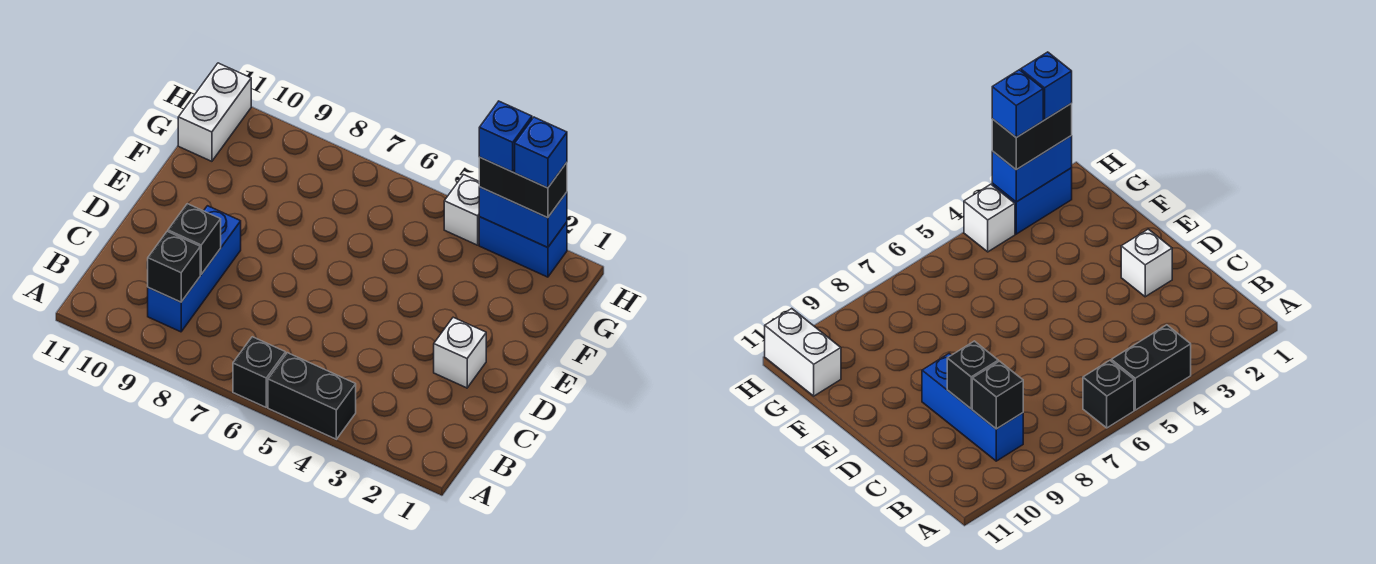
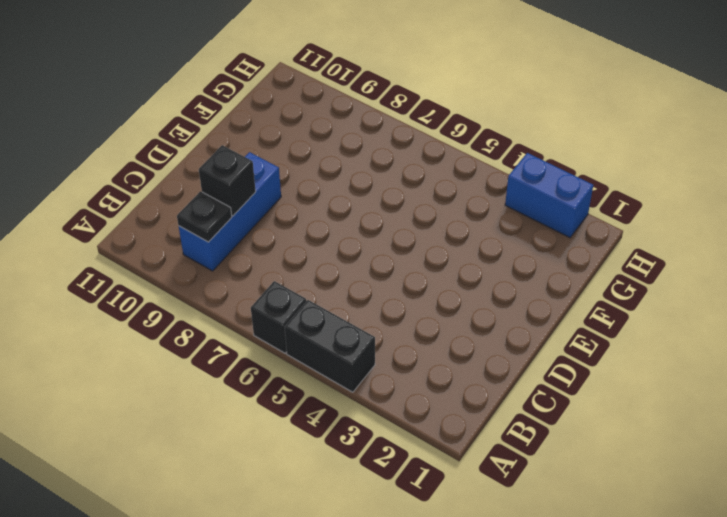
black plate B9 level 2 -> black brick B9 level 2
none -> white brick D2 level 1
none -> white brick G11:H11 level 1
none -> white brick H4 level 1

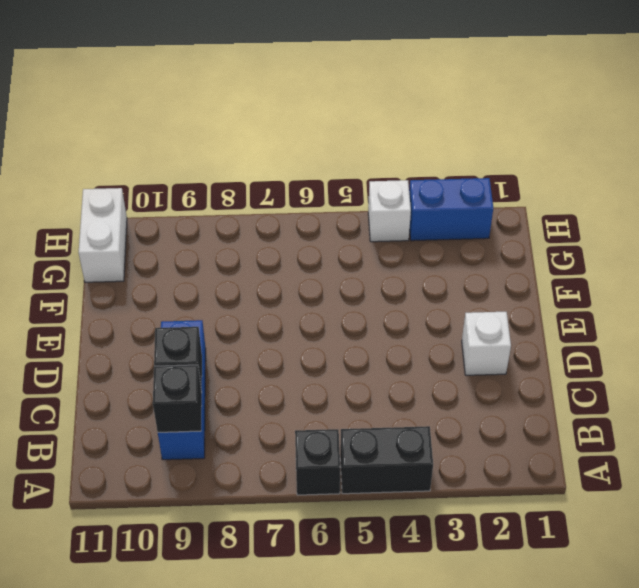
none -> blue brick H2:H3 level 2
none -> black brick H2:H3 level 3
none -> blue brick H2 level 4

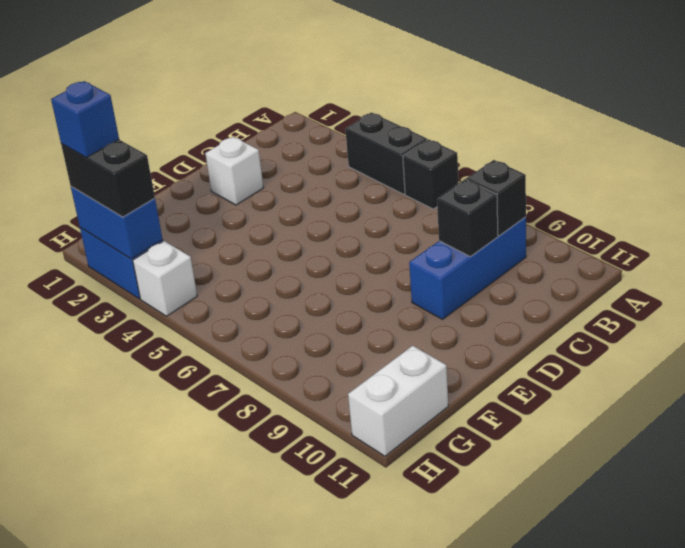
none -> blue brick H3 level 4

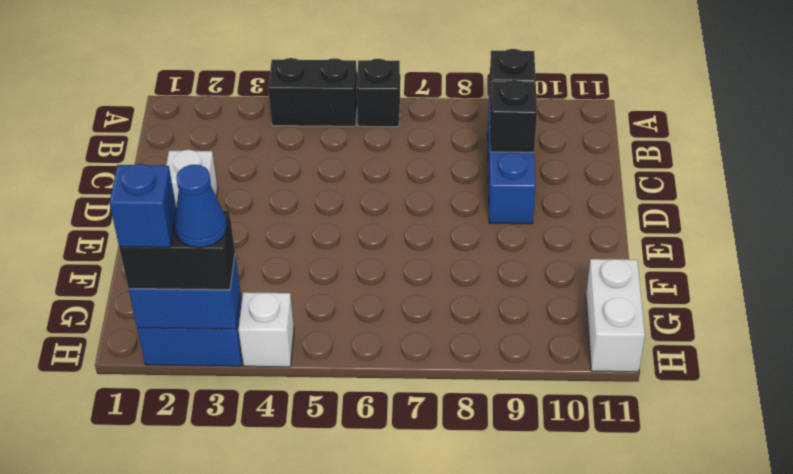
blue cone H3 level 4 -> blue brick H3 level 4

